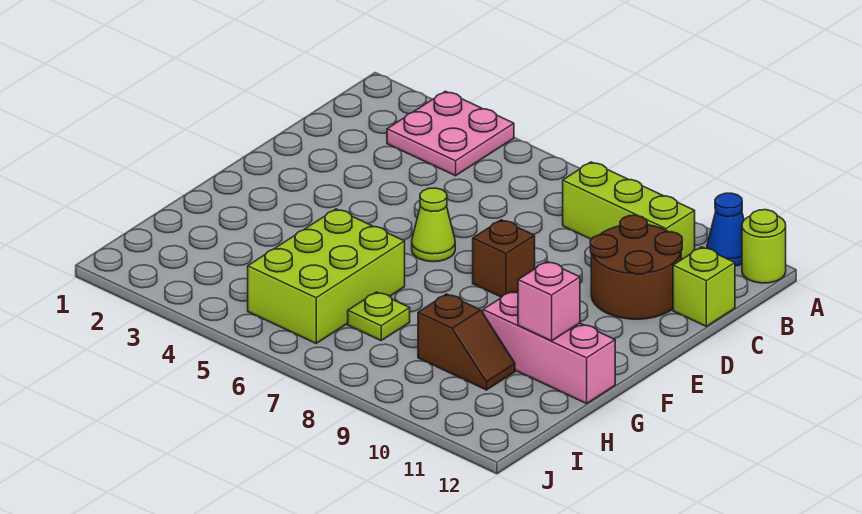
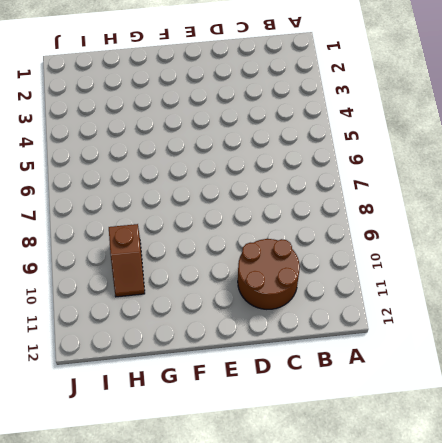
none -> pink plate A3:B4 level 1
none -> blue cone A11 level 1
none -> lime round brick A12 level 1

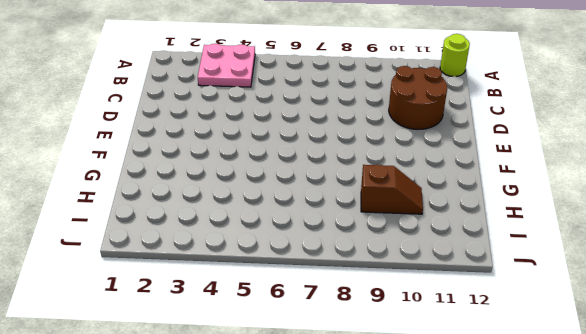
none -> blue cone A11 level 1
none -> lime brick B8:B10 level 1
none -> lime brick C12 level 1

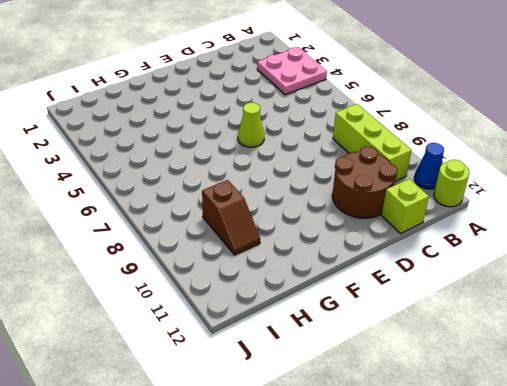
none -> brown brick E8 level 1
none -> lime brick G5:I6 level 1
none -> pink brick G10:G12 level 1

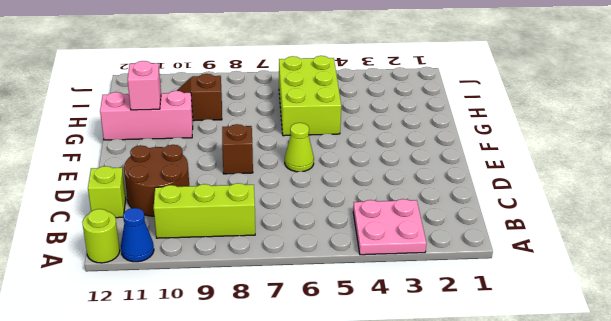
none -> lime plate H7 level 1

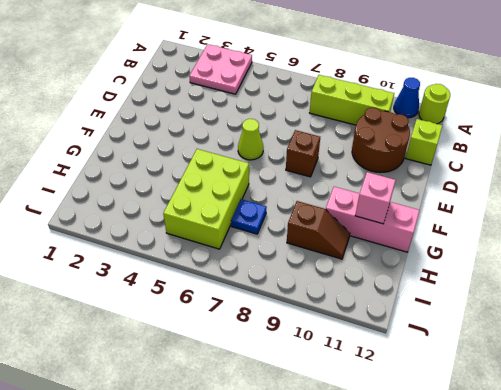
blue plate H7 level 1 -> lime plate H7 level 1

